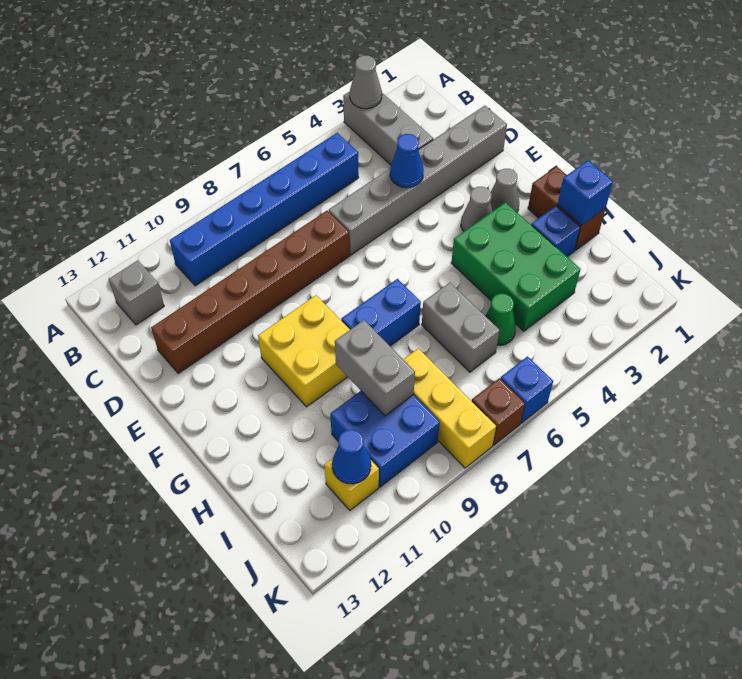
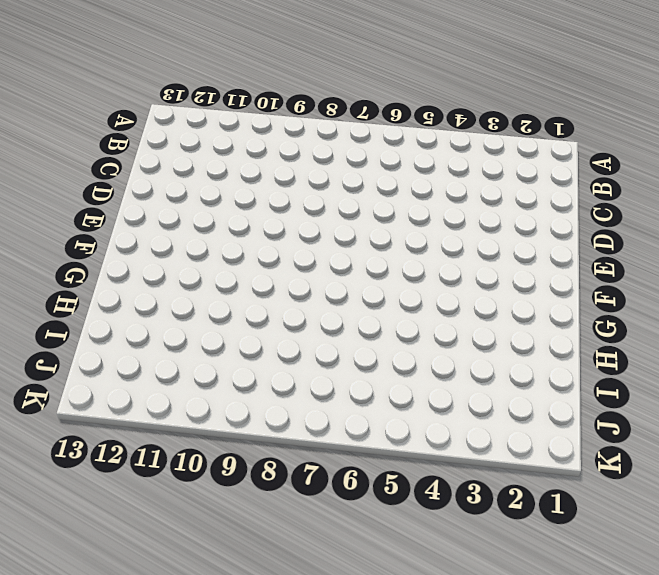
none -> grey brick A3:C3 level 1
none -> blue brick B5:B10 level 1
none -> grey brick B12 level 1

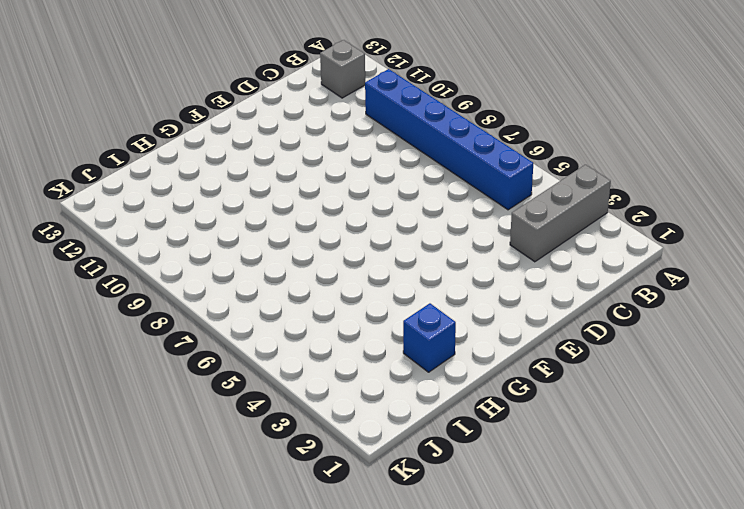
none -> grey brick D1:D6 level 1
none -> brown brick D7:D12 level 1
none -> grey cone F2 level 1

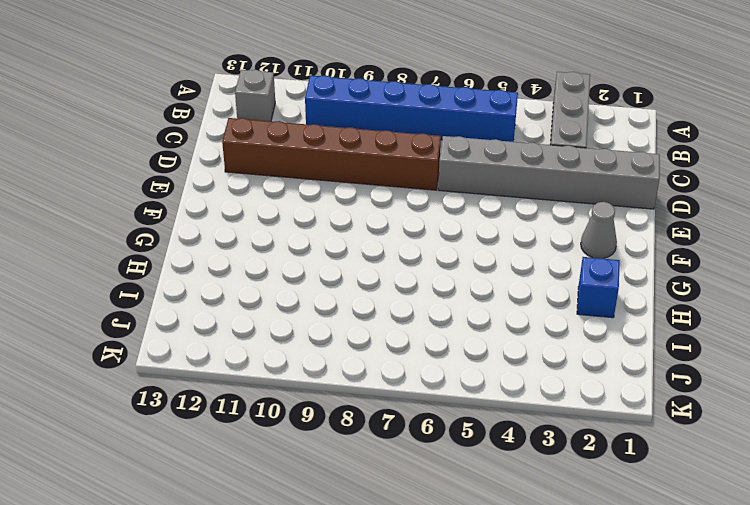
none -> grey cone F3 level 1
none -> yellow brick F9:G10 level 1
none -> brown brick G1:H1 level 1

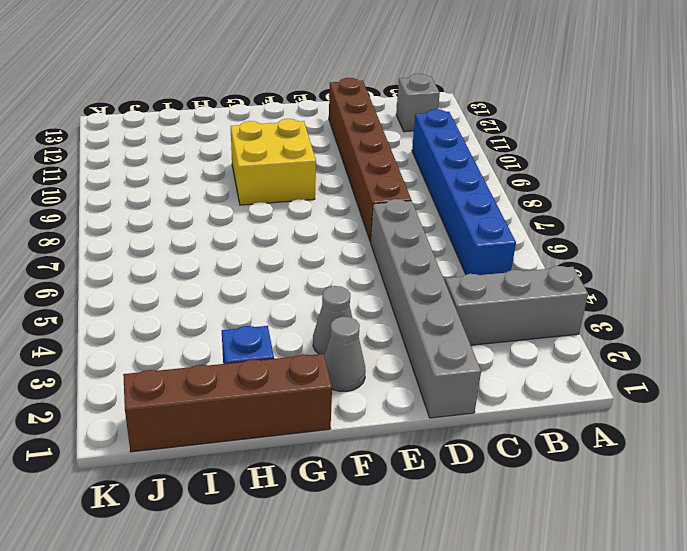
brown brick G1:J1 level 1 -> brown brick G1:H1 level 1
none -> green brick G3:I4 level 1
none -> blue brick G7:G8 level 1
none -> grey brick H6:I6 level 1

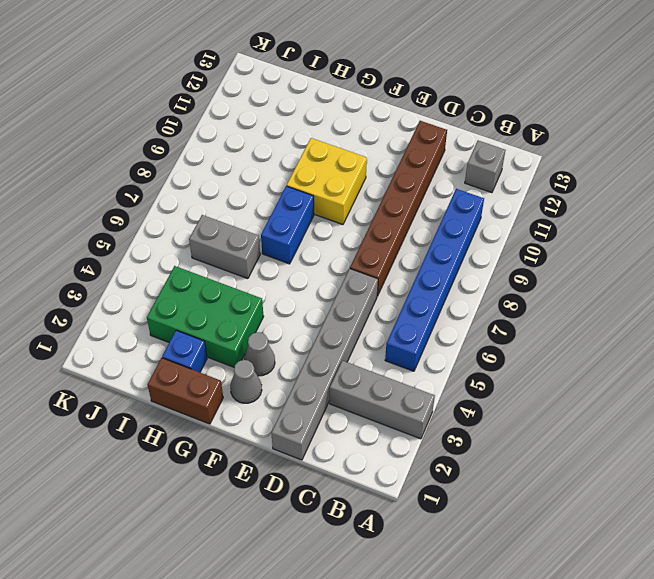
none -> green cone I5 level 1
none -> yellow brick I8:K8 level 1
none -> blue brick I9:J10 level 1

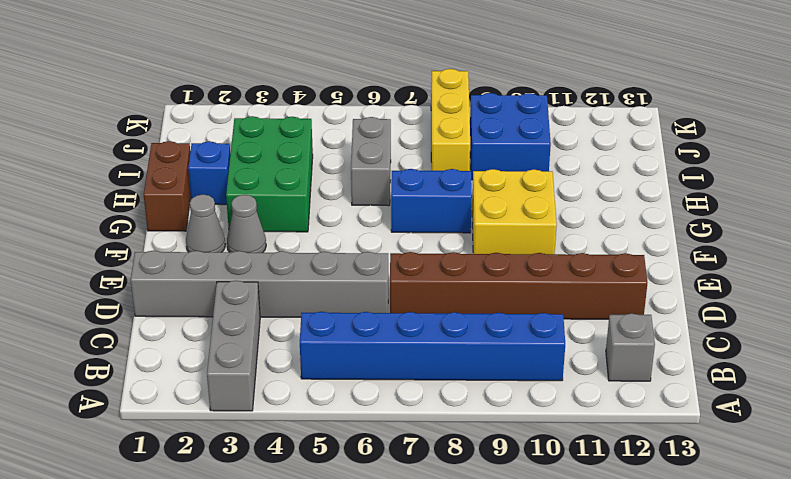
none -> green cone I5 level 1
none -> yellow brick J11 level 1
none -> blue brick K6 level 1

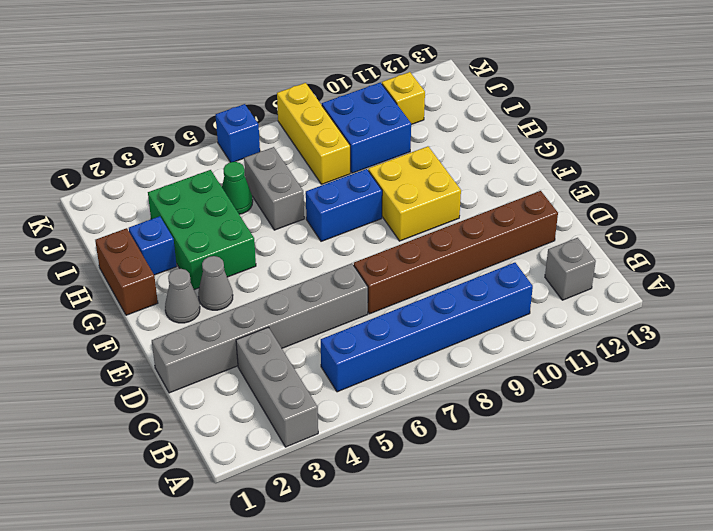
none -> brown brick K7 level 1
none -> grey cone A3 level 2
none -> blue cone D4 level 2

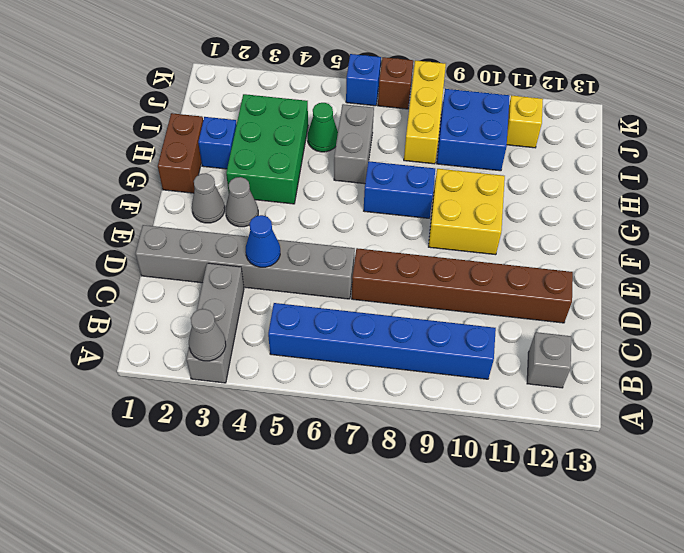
none -> blue brick H1 level 2
none -> grey brick H9:I9 level 2
none -> blue cone J11 level 2

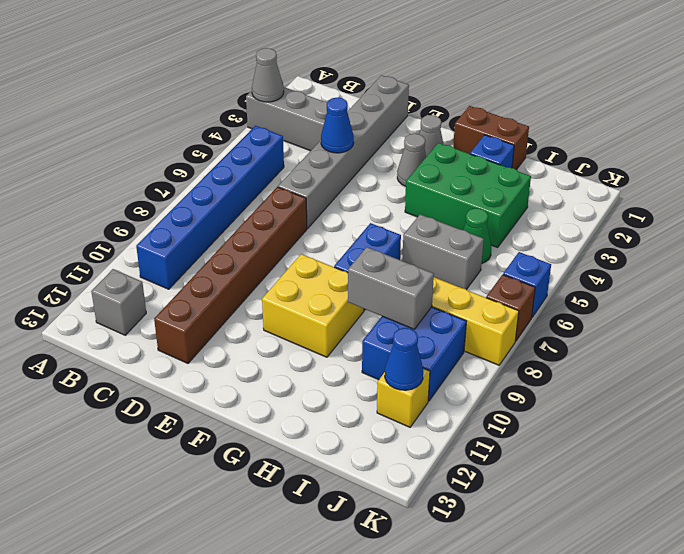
none -> blue brick H1 level 2

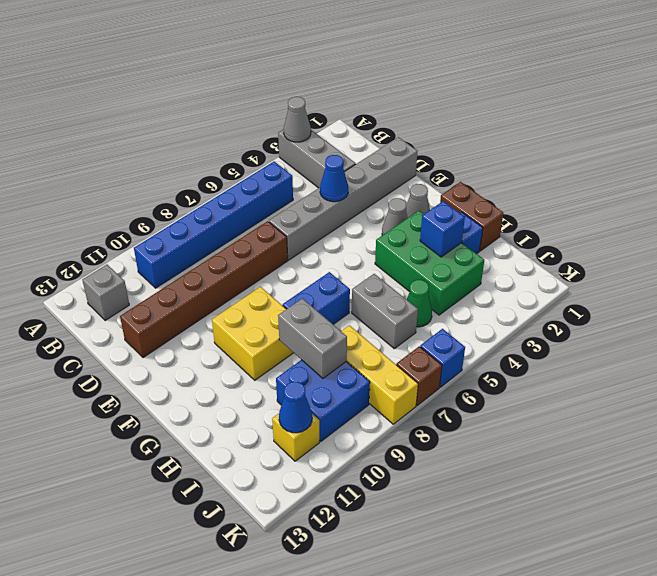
blue brick H3 level 2 -> blue brick H1 level 2

